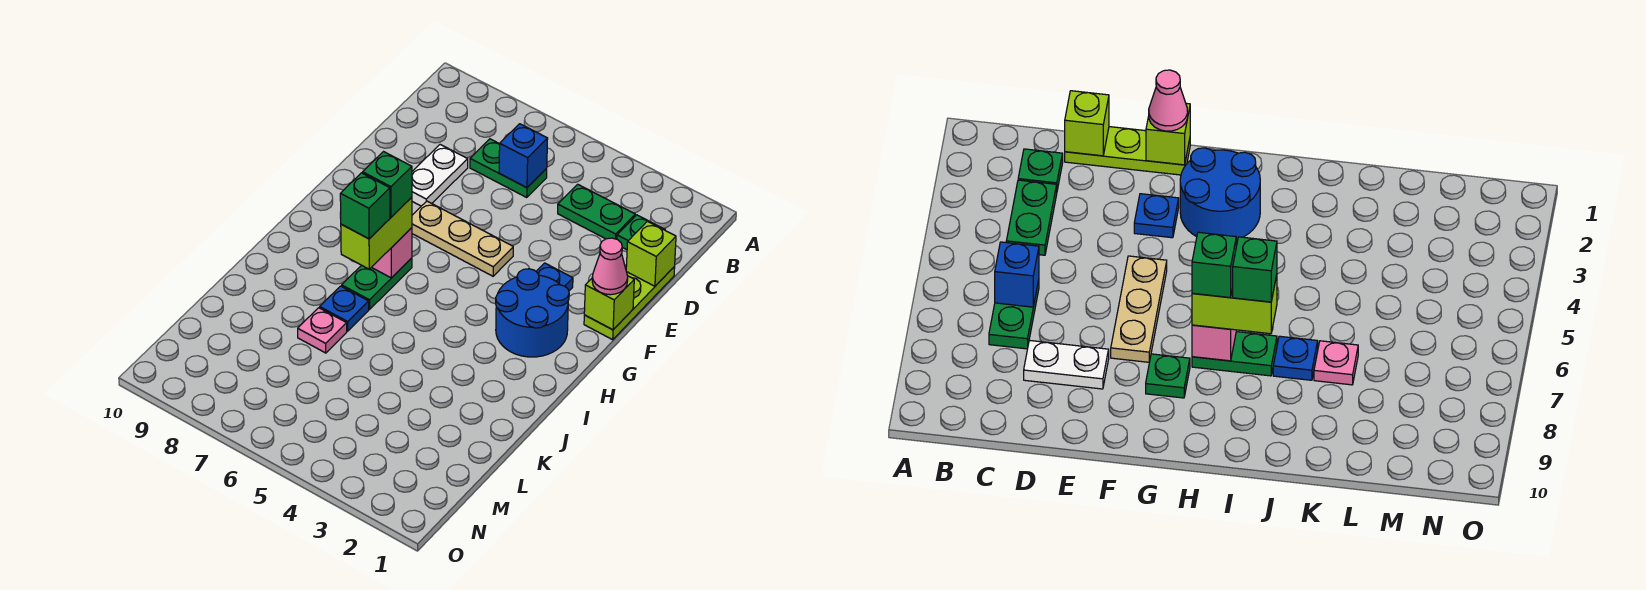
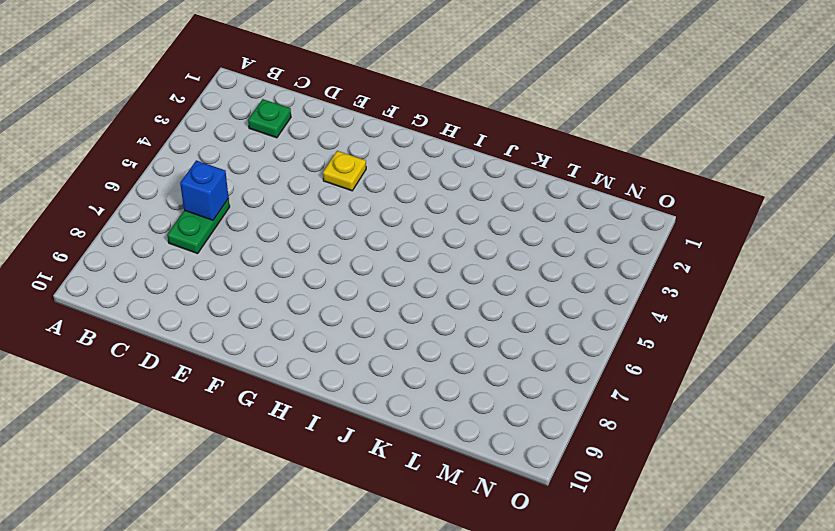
yellow plate F3 level 1 -> blue plate F3 level 1
none -> green plate C3:C4 level 1
none -> lime plate D1:F1 level 1
none -> white plate D8:E8 level 1

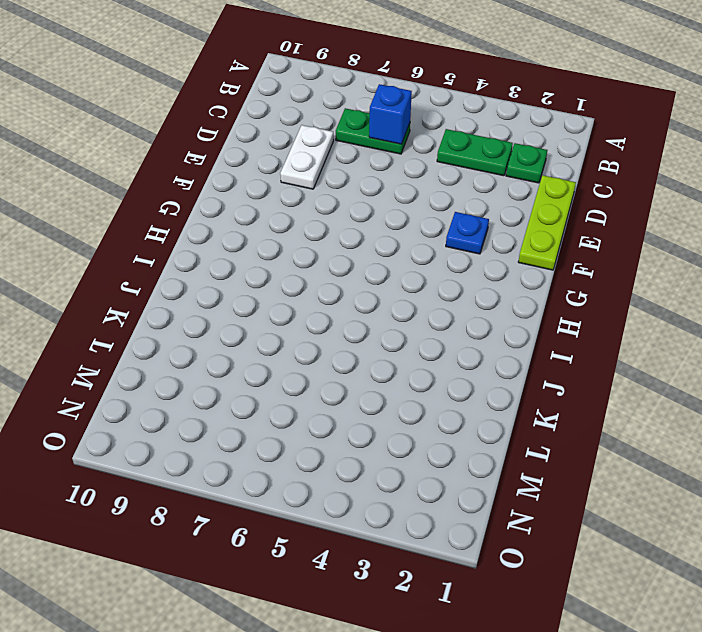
none -> tan plate F5:F7 level 1
none -> blue round brick G2:H3 level 1
none -> green plate G8 level 1

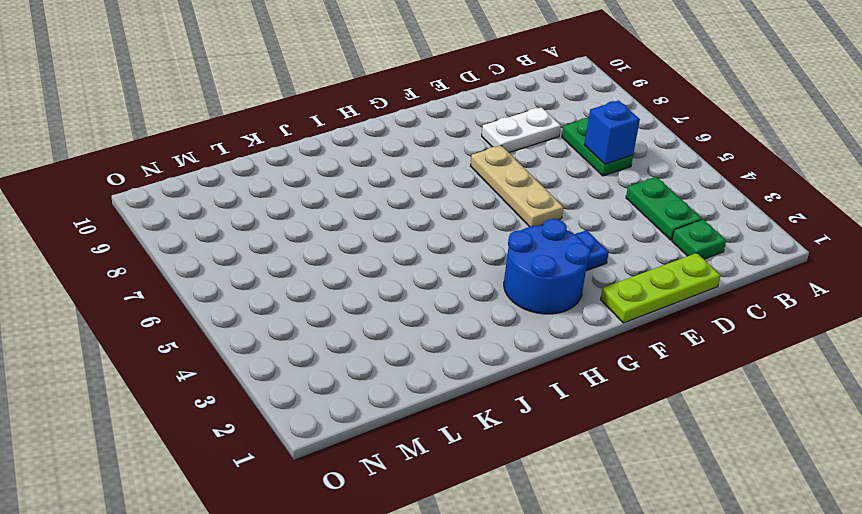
none -> green plate G8 level 1
none -> green plate H7:I7 level 1
none -> blue plate J7 level 1

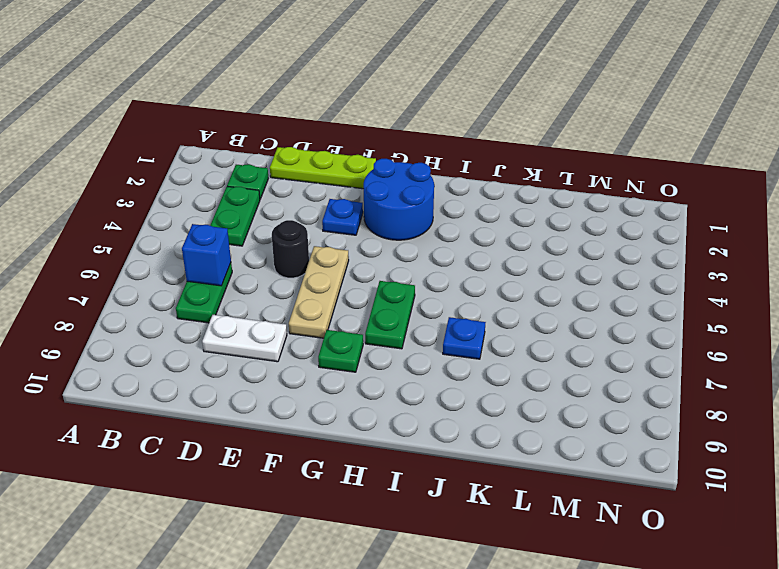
black round brick E5 level 1 -> none
green plate H6:H7 level 1 -> green plate H7:I7 level 1
none -> pink plate K7 level 1
none -> lime brick D1 level 2
none -> lime brick F1 level 2

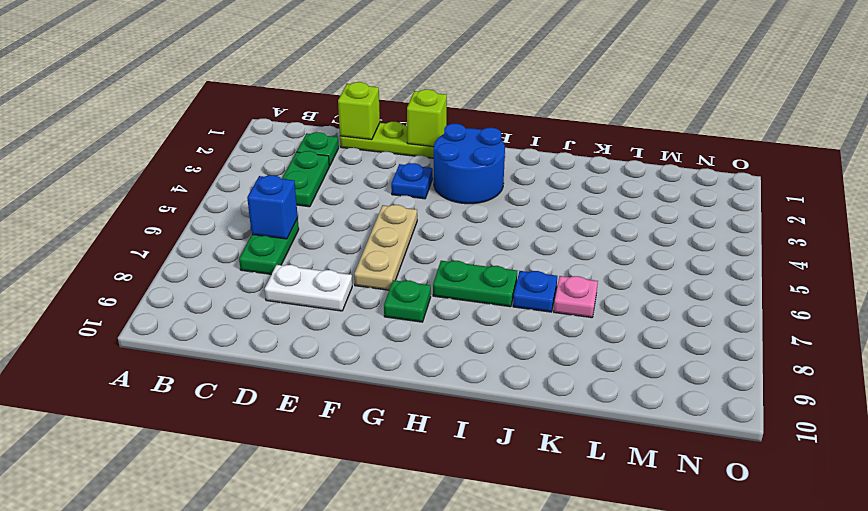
none -> pink brick H7 level 2
none -> pink cone F1 level 3
none -> lime brick H7:I7 level 3

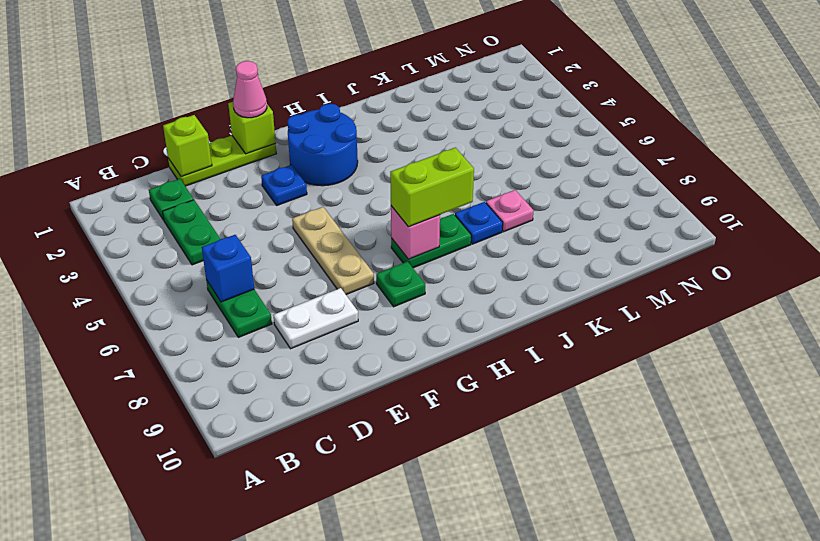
none -> green brick H7 level 4
none -> green brick I7 level 4

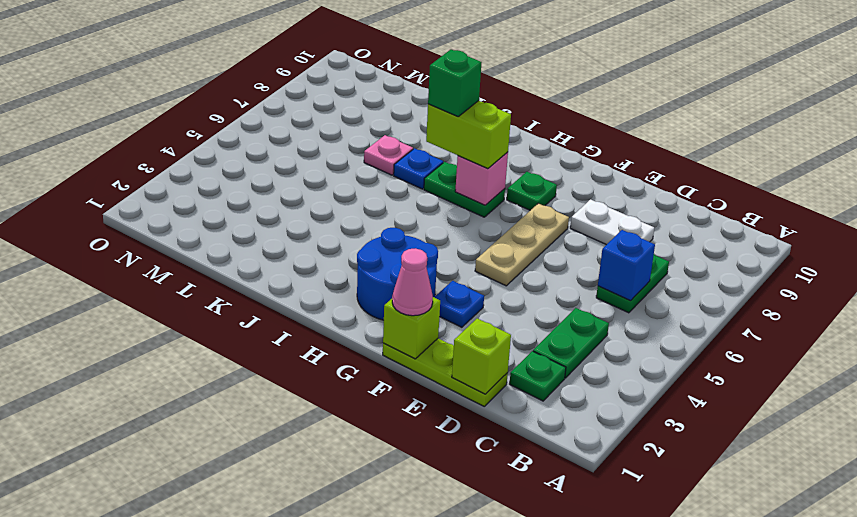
none -> green brick H7 level 4

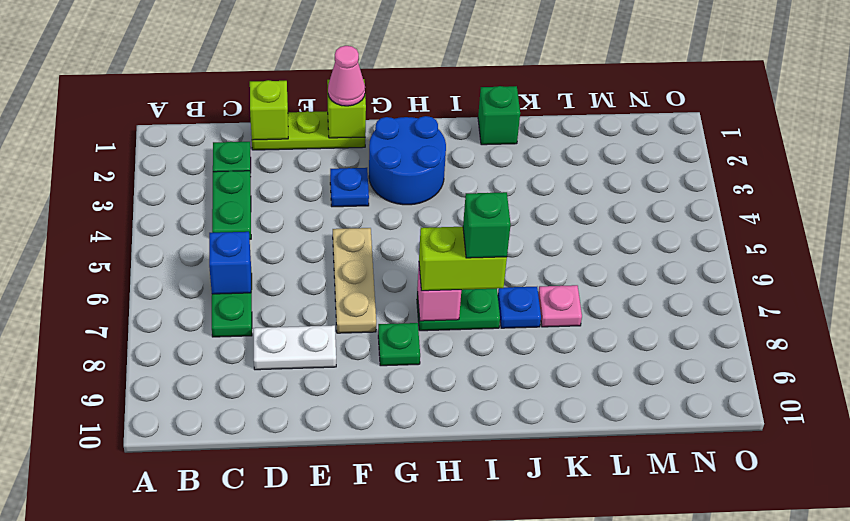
green brick J1 level 1 -> green brick H7 level 4

